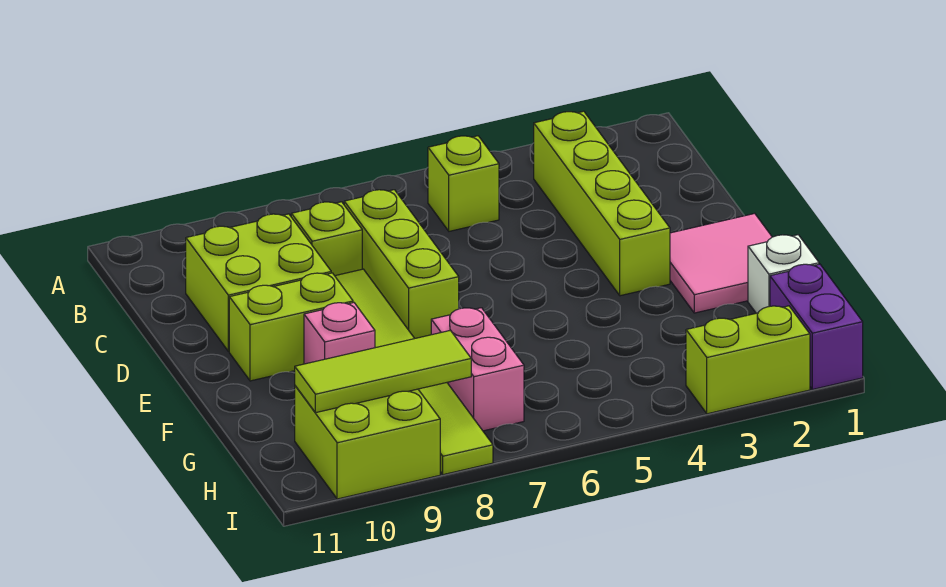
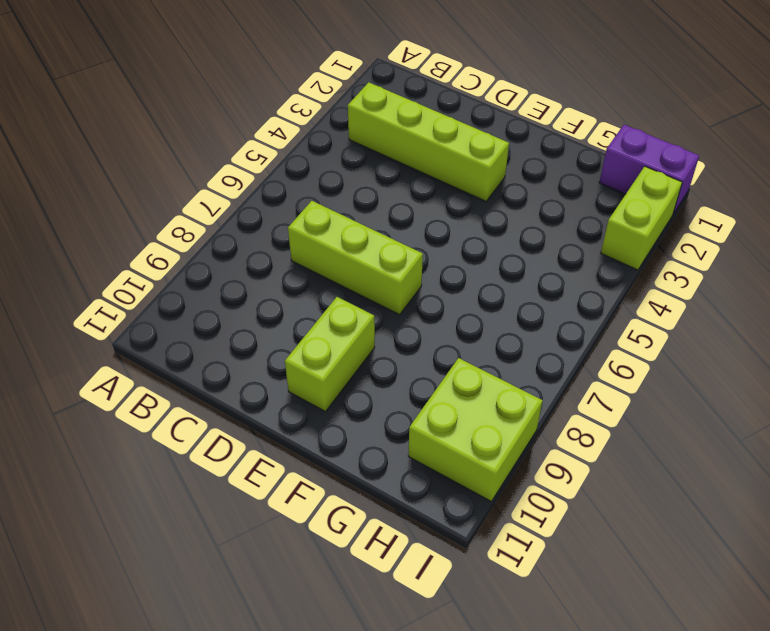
none -> lime brick B5 level 1
none -> lime brick C8 level 1
none -> lime brick C9:D10 level 1

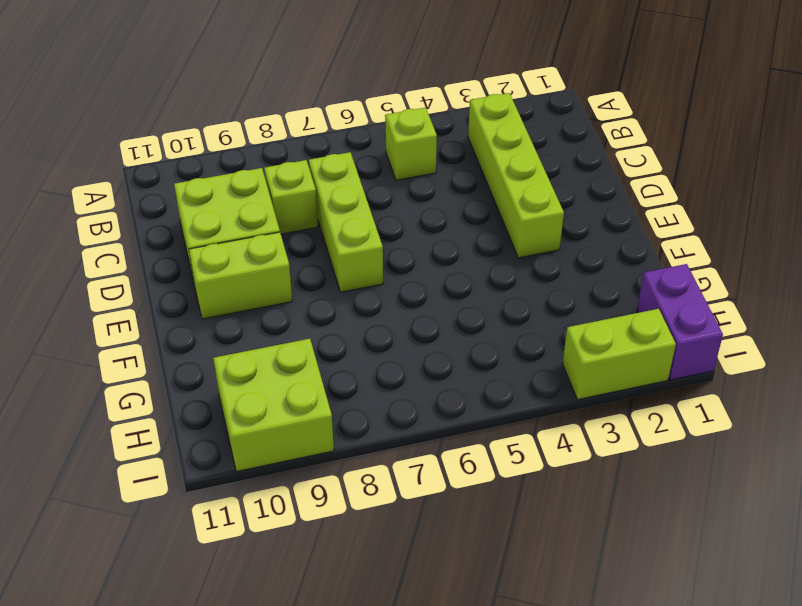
none -> lime tile D8:I8 level 1
none -> pink tile E1:F2 level 1
none -> pink brick F9 level 1

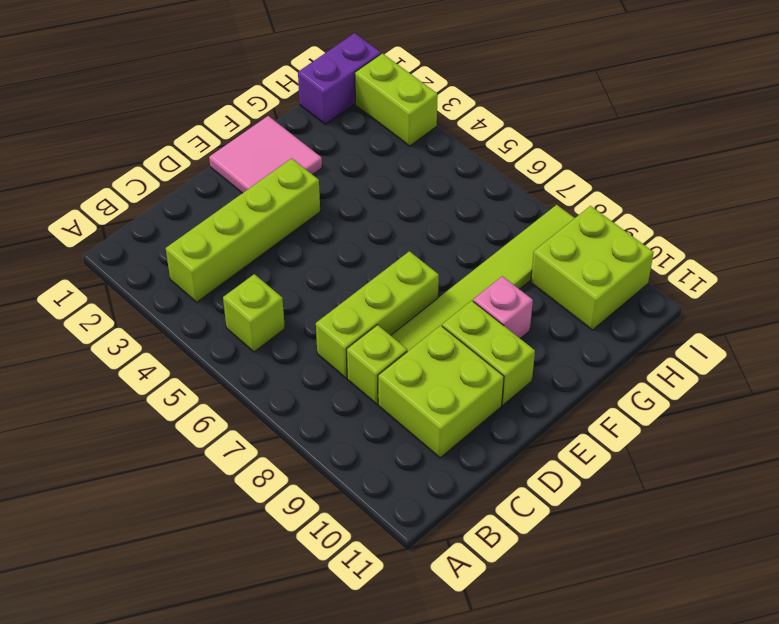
none -> white brick G1 level 1
none -> pink brick G7:H7 level 1
none -> lime tile H8:H10 level 2

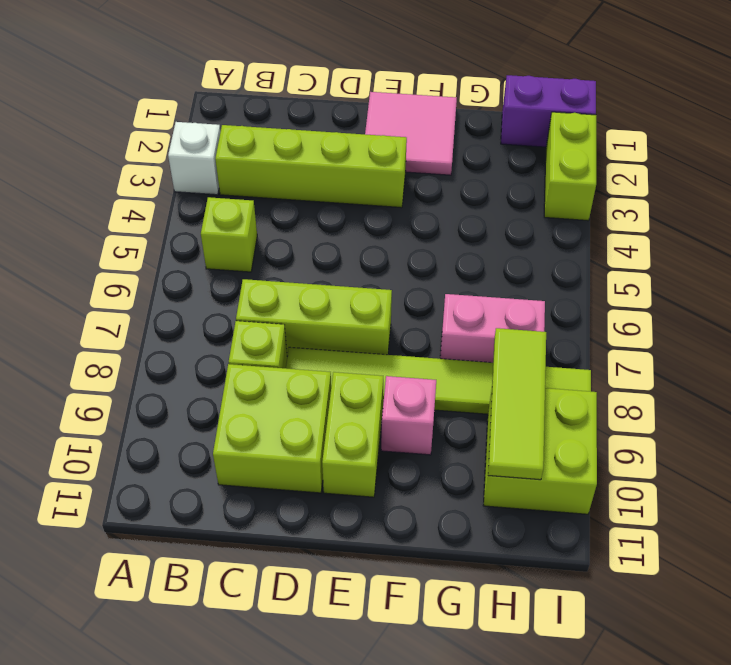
white brick A3 level 1 -> white brick G1 level 1

